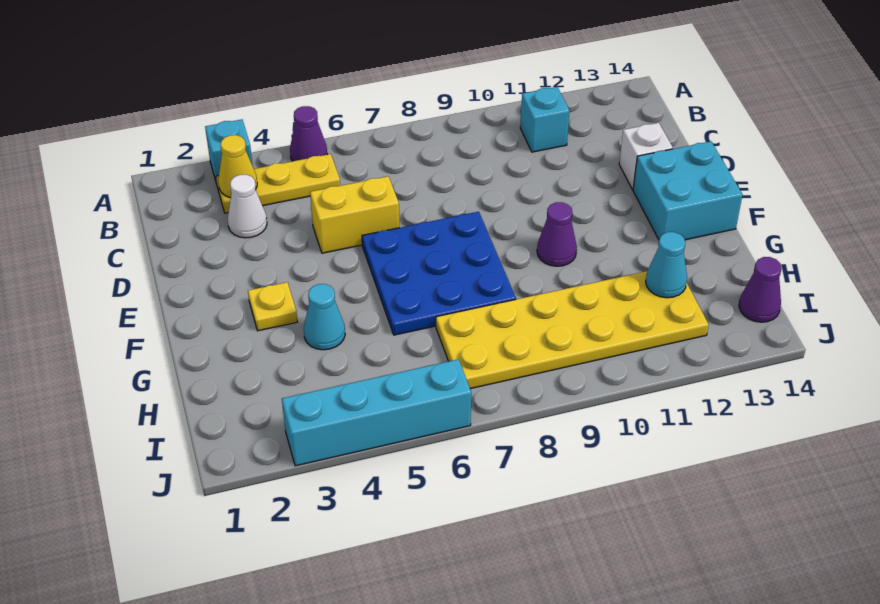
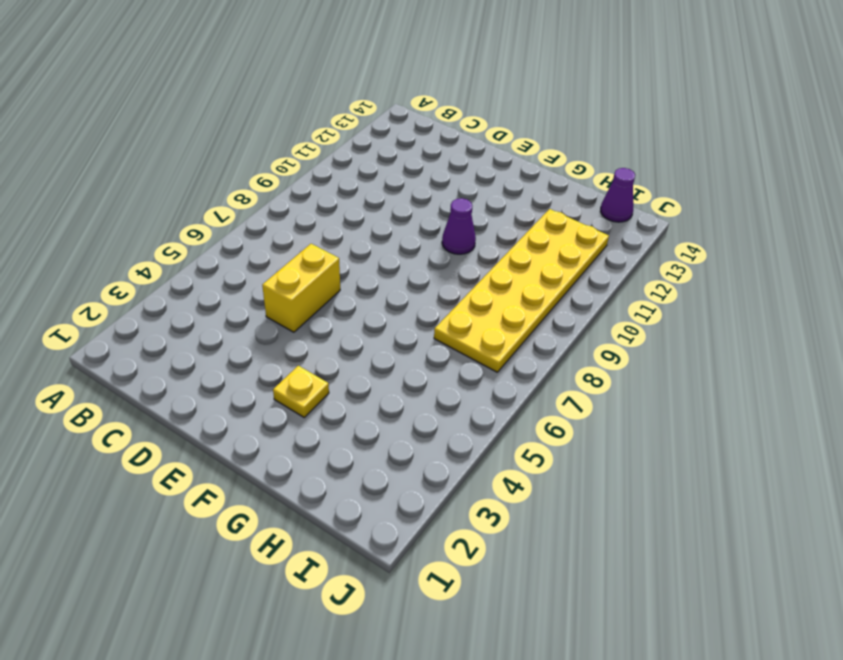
none -> cyan brick A3 level 1
none -> purple cone A5 level 1
none -> yellow plate B3:B5 level 1

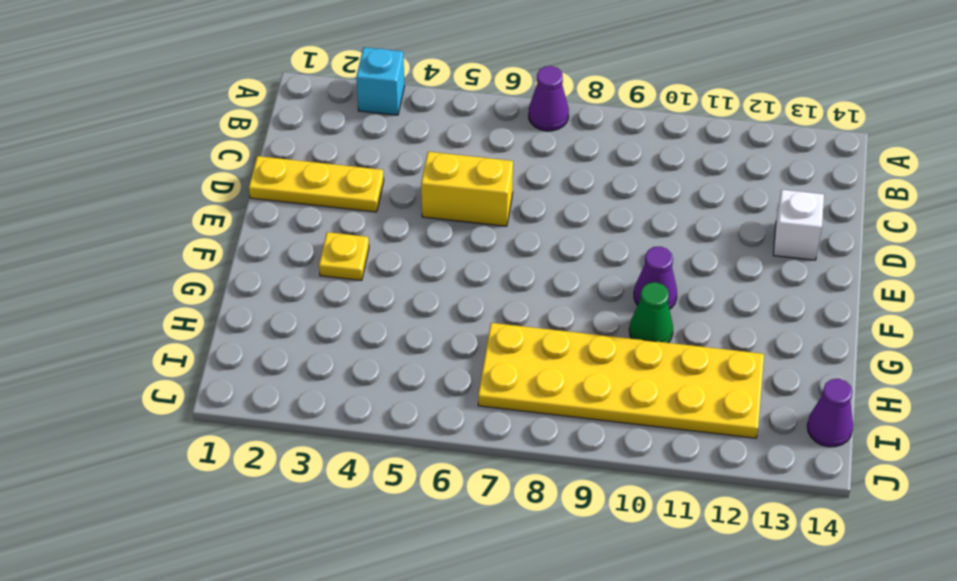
purple cone A7 level 1 -> purple cone A5 level 1
yellow plate D1:D3 level 1 -> yellow plate B3:B5 level 1
green cone G10 level 1 -> none
none -> cyan brick B11 level 1
none -> white cone C3 level 1
none -> blue plate E6:G8 level 1

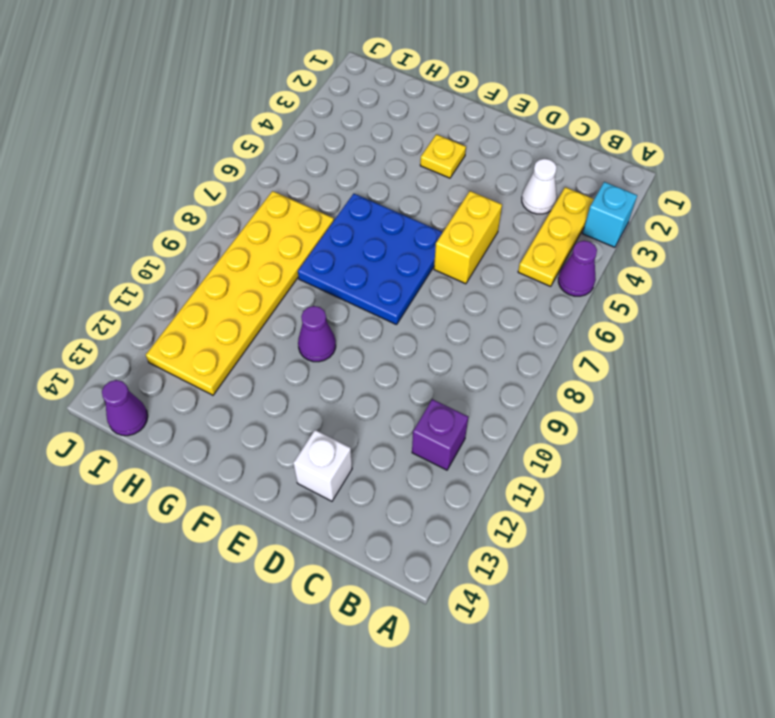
purple brick B11 level 1 -> cyan brick B11 level 1
none -> cyan brick E13:F14 level 1
none -> cyan cone G4 level 1
none -> cyan brick J3:J6 level 1

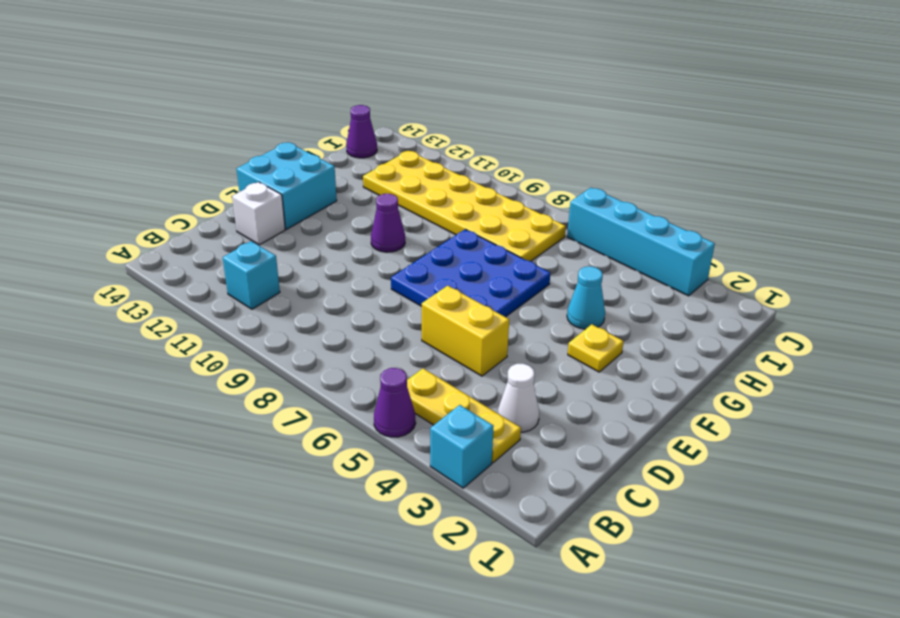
none -> yellow cone B3 level 2
none -> cyan cone H12 level 2

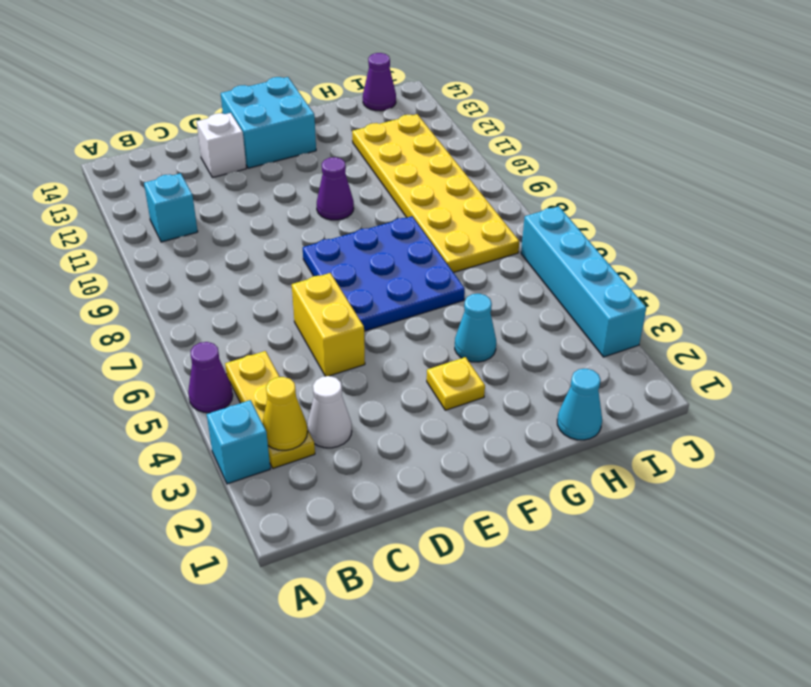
cyan cone H1 level 1 -> cyan cone H12 level 2

